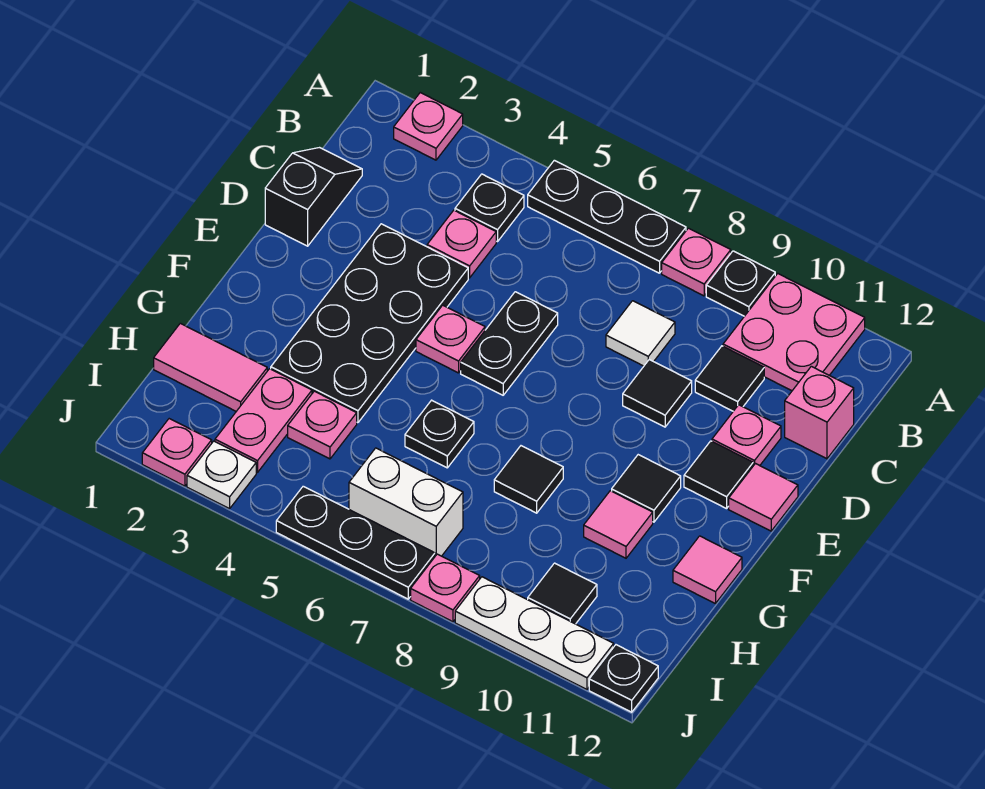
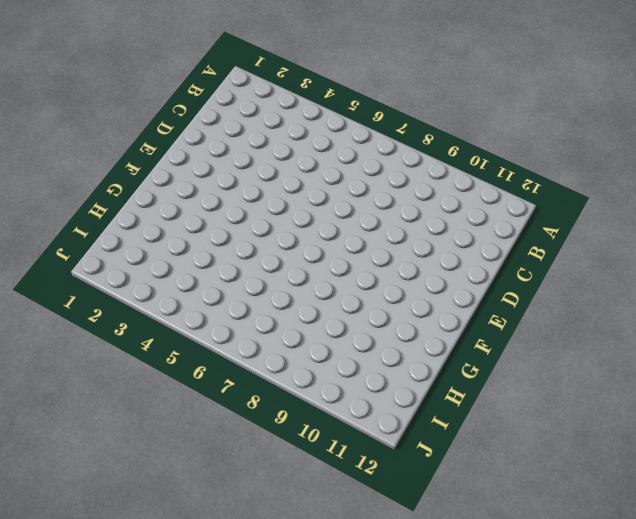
none -> pink plate A2 level 1
none -> black plate A5:A7 level 1
none -> pink plate A8 level 1
none -> black plate A9 level 1

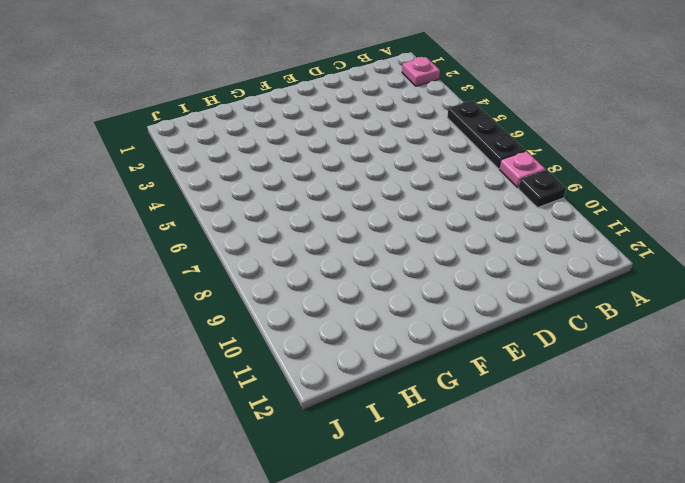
none -> pink plate A10:B11 level 1
none -> black plate B4 level 1
none -> black slope C1:D1 level 1 top D
none -> pink plate C4 level 1

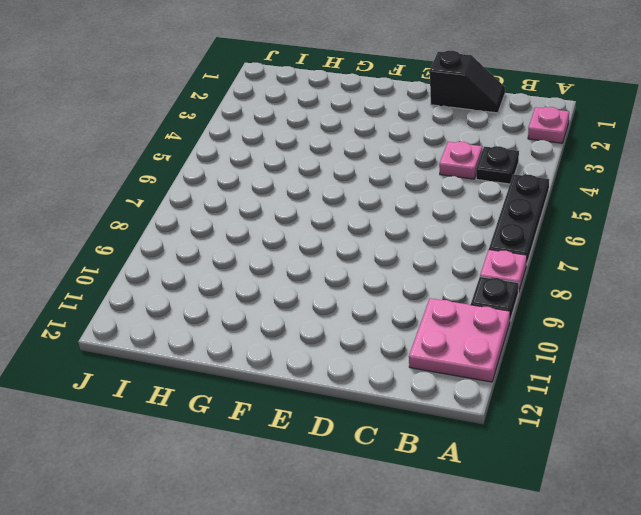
none -> white tile C8 level 1
none -> black tile C10 level 1
none -> pink brick C12 level 1
none -> black plate D3:G4 level 1

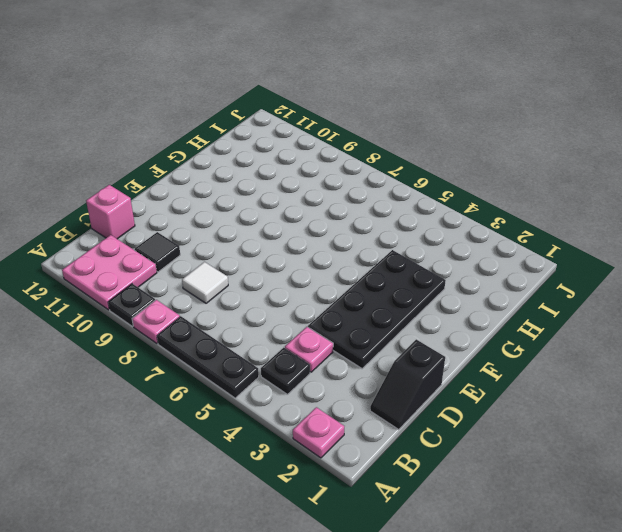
none -> black plate D6:E6 level 1
none -> black tile D9 level 1
none -> pink plate D11 level 1
none -> pink plate E5 level 1

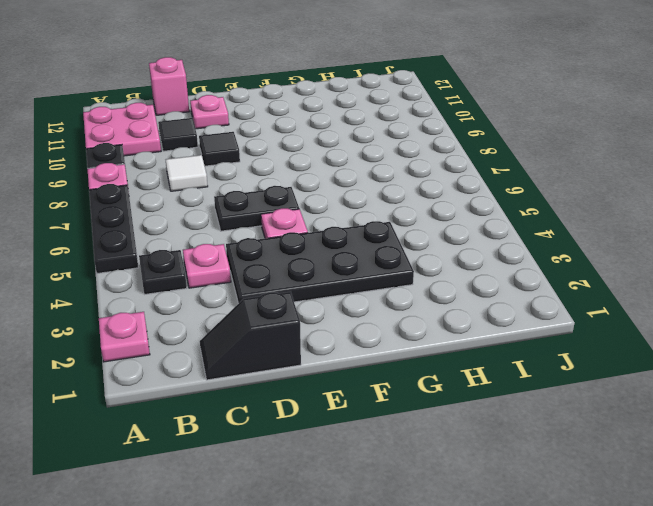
none -> black tile E11 level 1
none -> pink tile E12 level 1
none -> black tile F10 level 1
none -> black plate G6 level 1

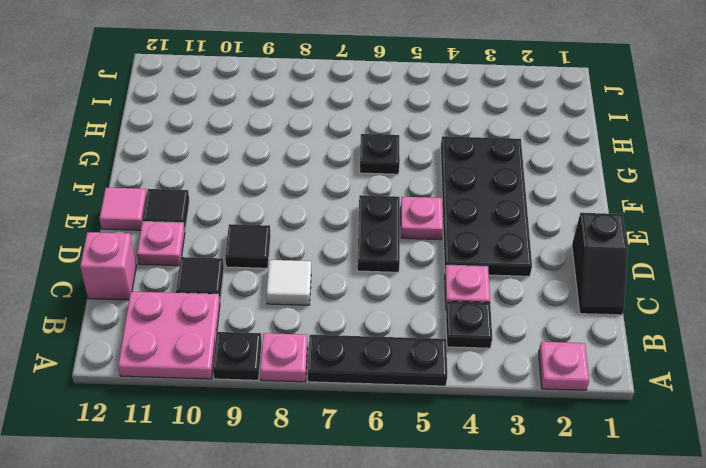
none -> black tile F10 level 1
none -> black tile G8 level 1
none -> pink tile G10 level 1
none -> pink tile G12 level 1

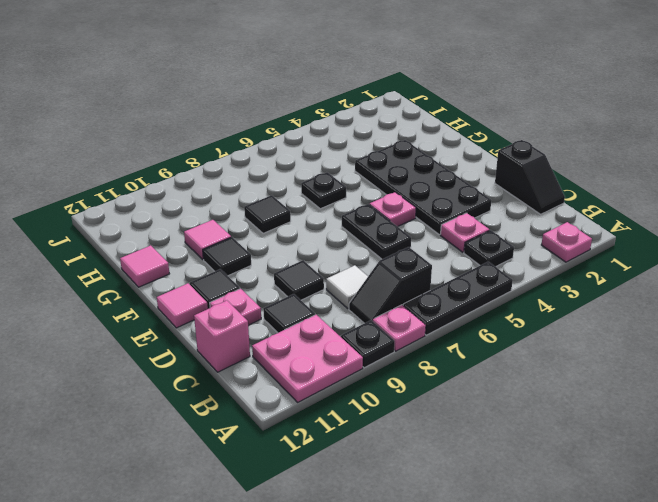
black slope B7:B8 level 1 top 7 -> none
none -> pink tile H1:H2 level 1
none -> pink plate H3:I3 level 1
none -> pink plate H4 level 1
none -> white brick I6:I7 level 1

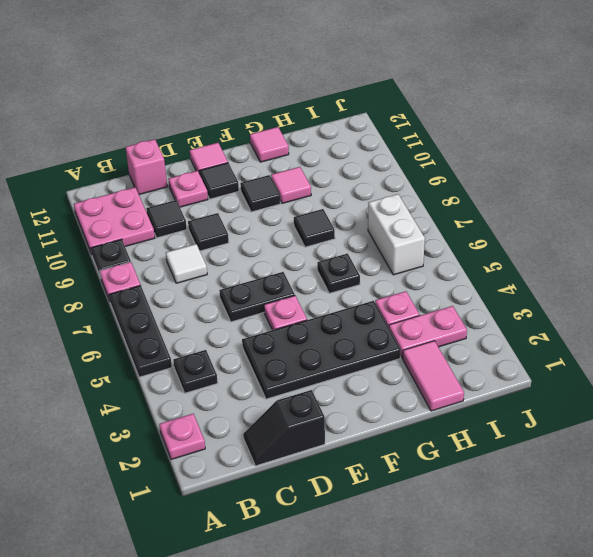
none -> pink plate C4 level 1
none -> black tile I10 level 1
none -> pink plate J2 level 1
none -> white plate J3 level 1

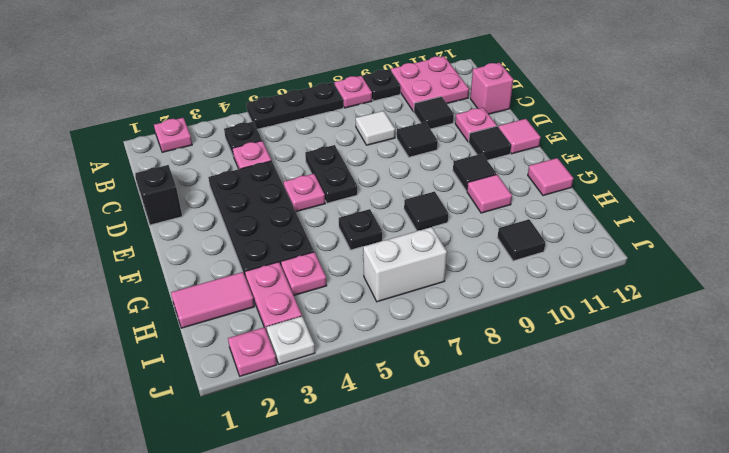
none -> black plate J5:J7 level 1
none -> pink plate J8 level 1
none -> white plate J9:J11 level 1
none -> black plate J12 level 1

